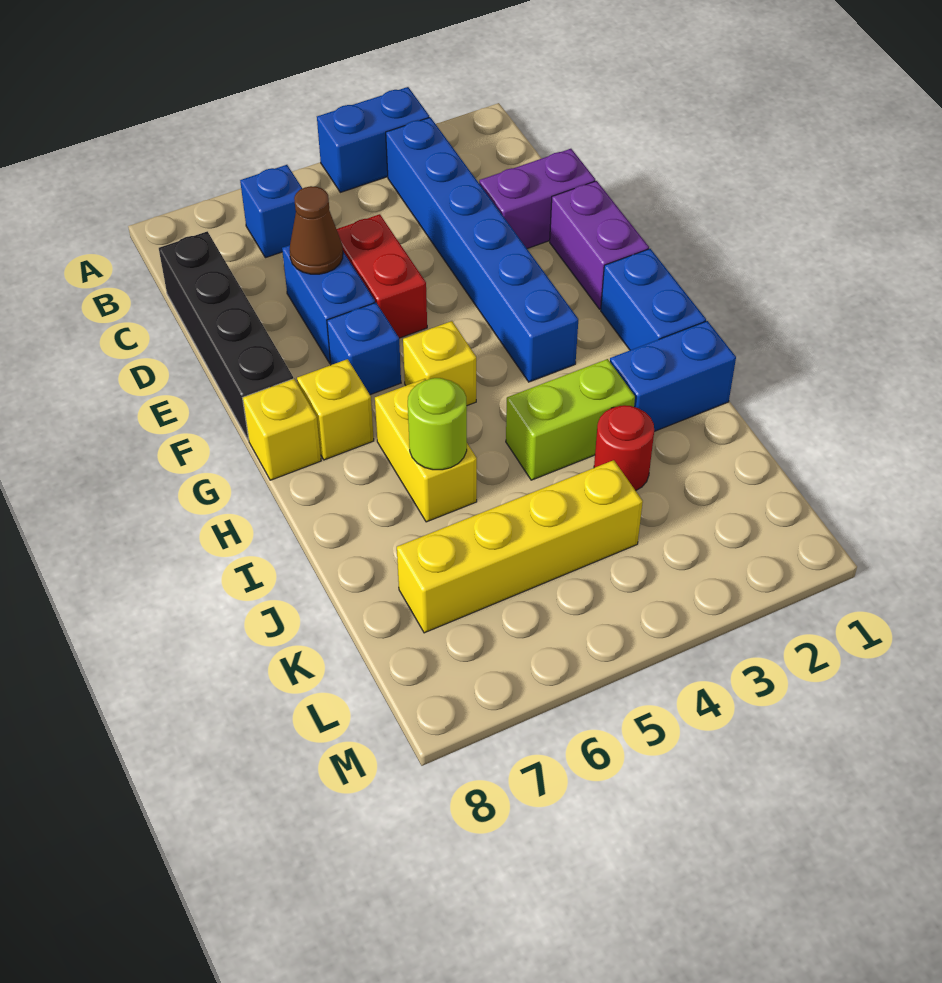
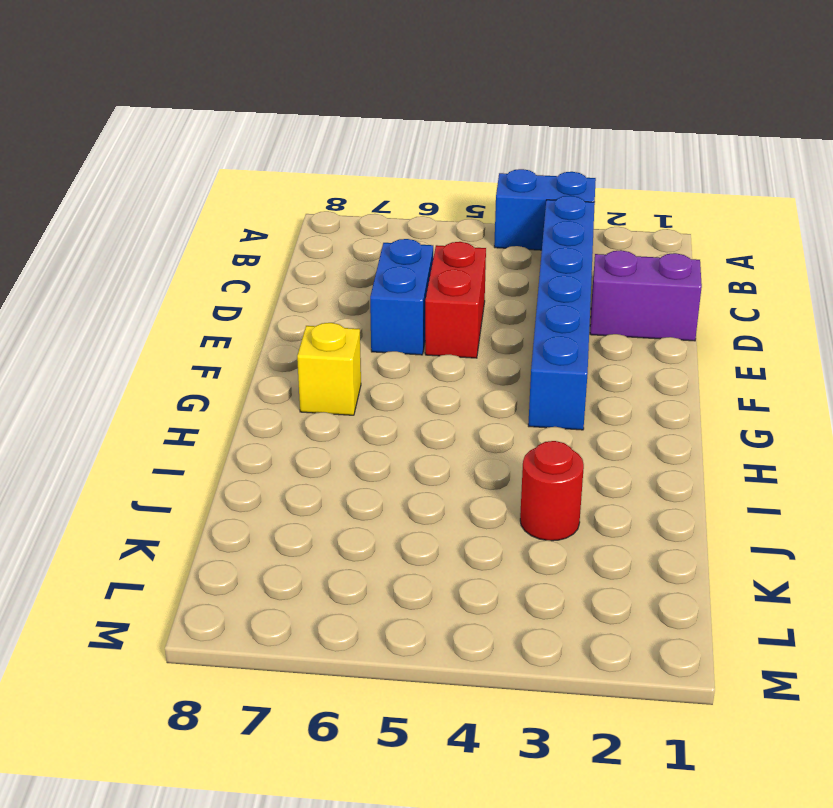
none -> blue brick B6 level 1
none -> black brick C8:F8 level 1
none -> purple brick E1:F1 level 1

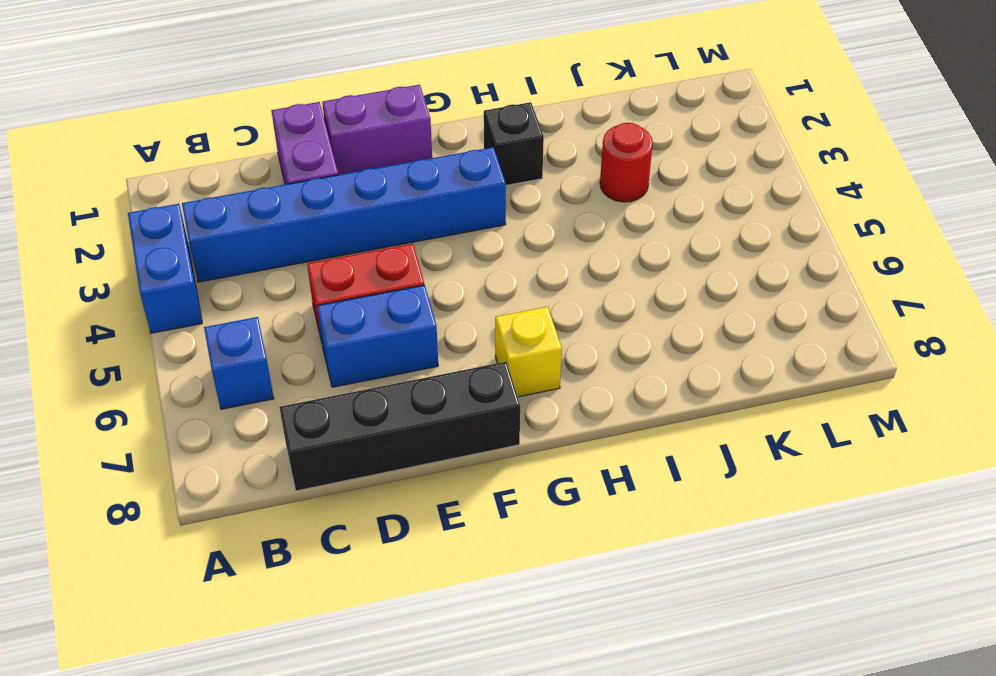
black brick H2 level 1 -> none
none -> blue brick F6 level 1
none -> blue brick G1:H1 level 1
none -> yellow brick G5 level 1

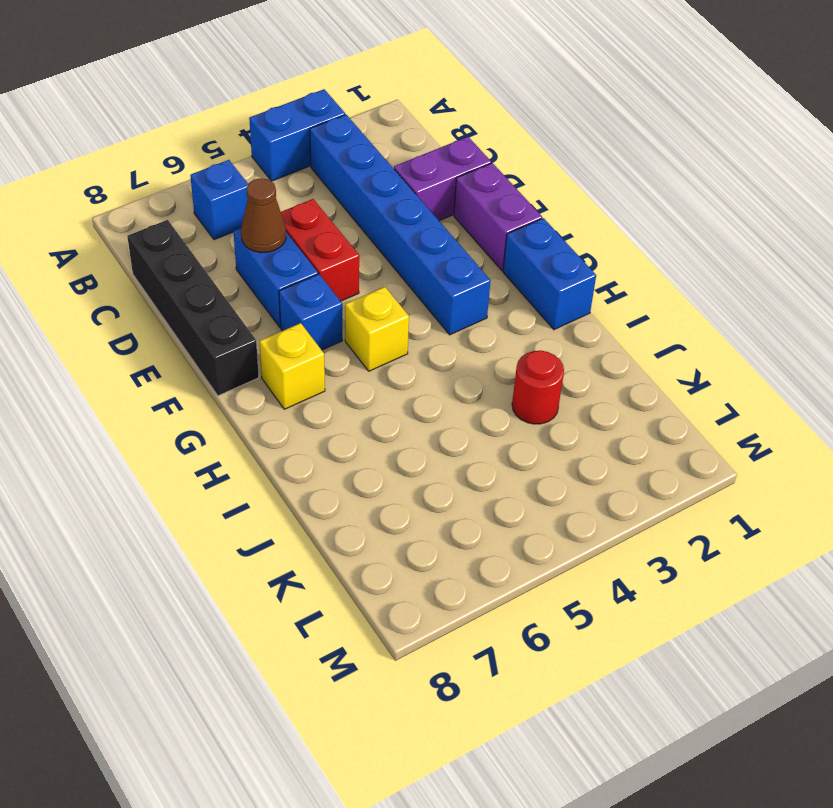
none -> yellow brick G8 level 1
none -> yellow brick H6:I6 level 1
none -> blue brick I1:I2 level 1

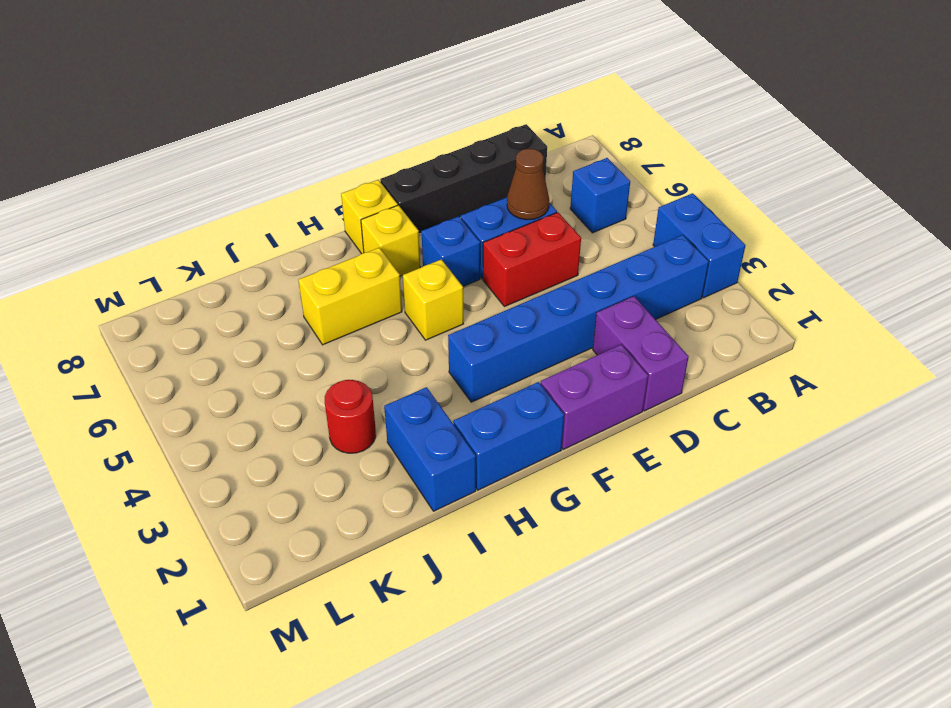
none -> lime brick I3:I4 level 1
none -> yellow brick K4:K7 level 1
none -> lime round brick I6 level 2

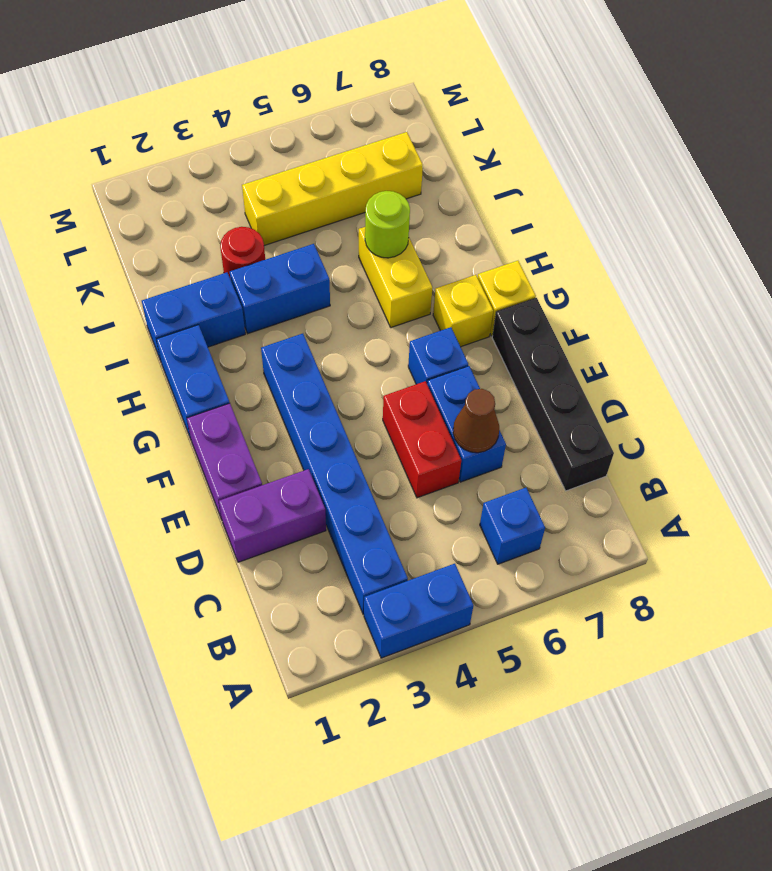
blue brick I3:I4 level 1 -> lime brick I3:I4 level 1
none -> yellow brick G5 level 1

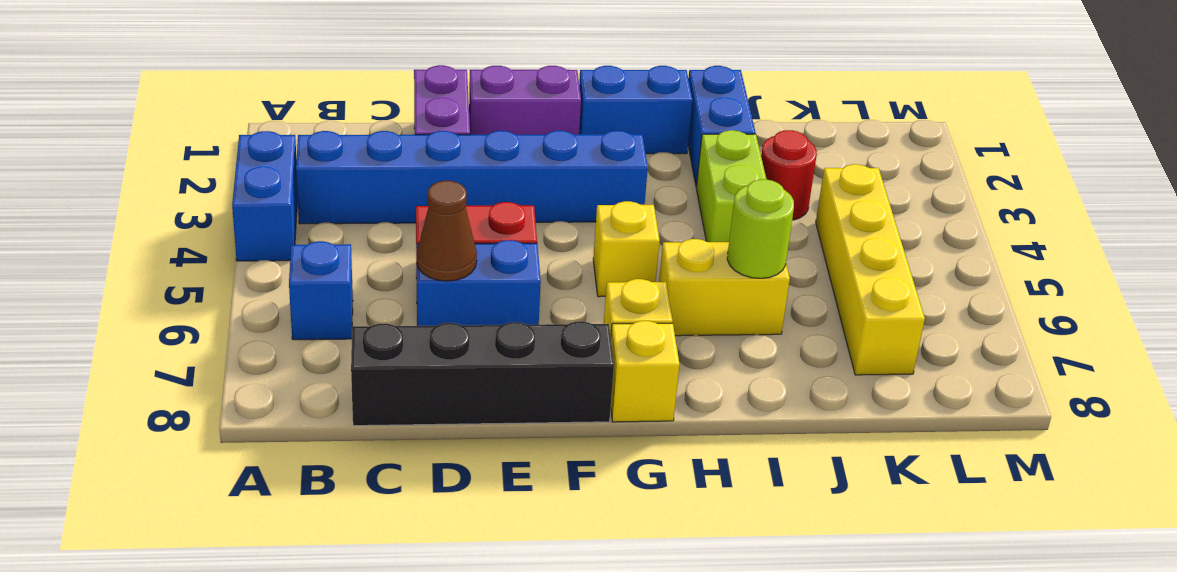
none -> blue brick F6 level 1

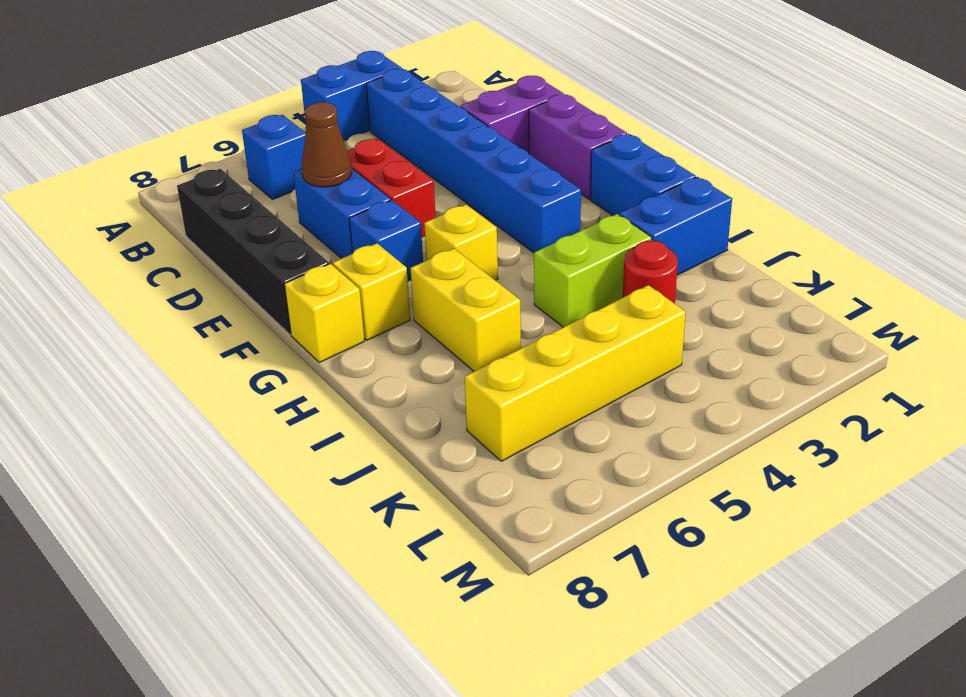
none -> lime round brick I6 level 2

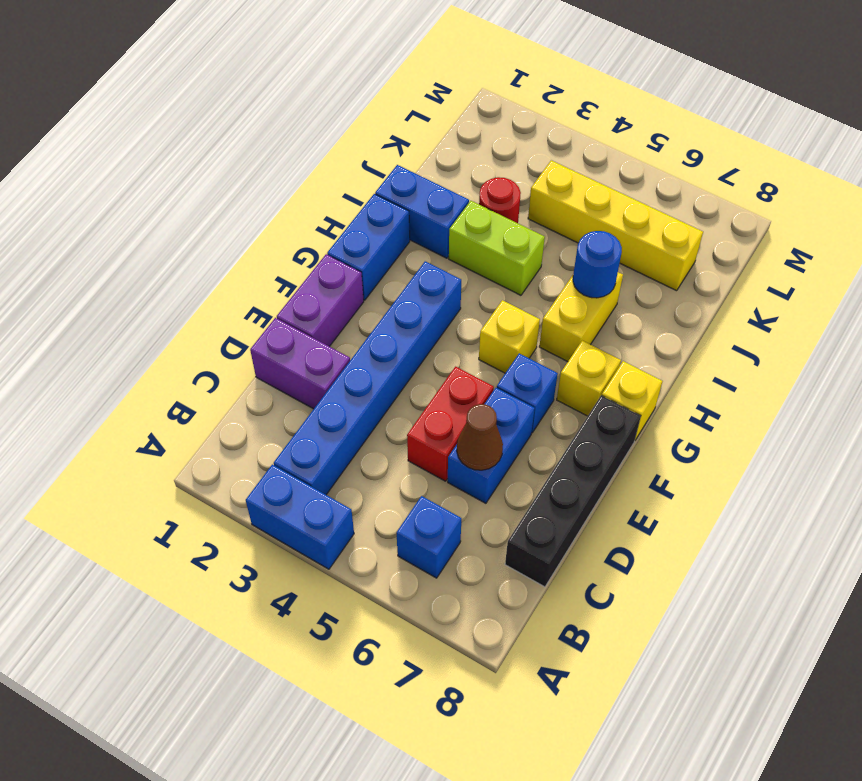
blue round brick I6 level 2 -> lime round brick I6 level 2

